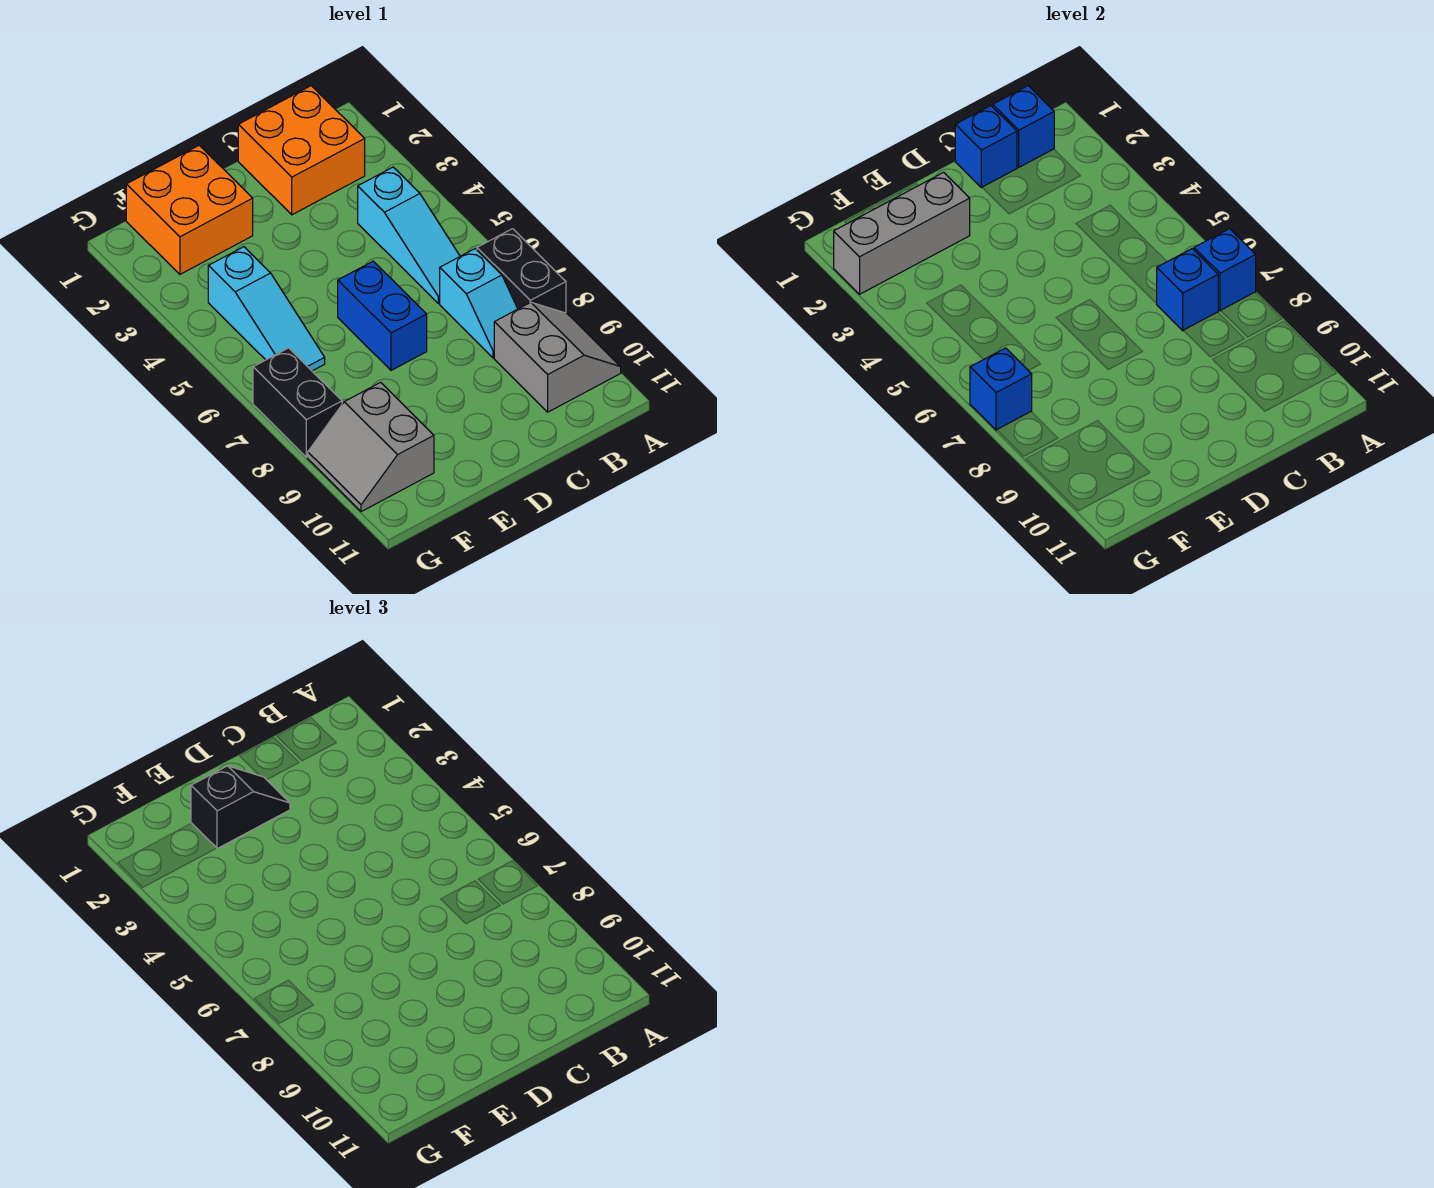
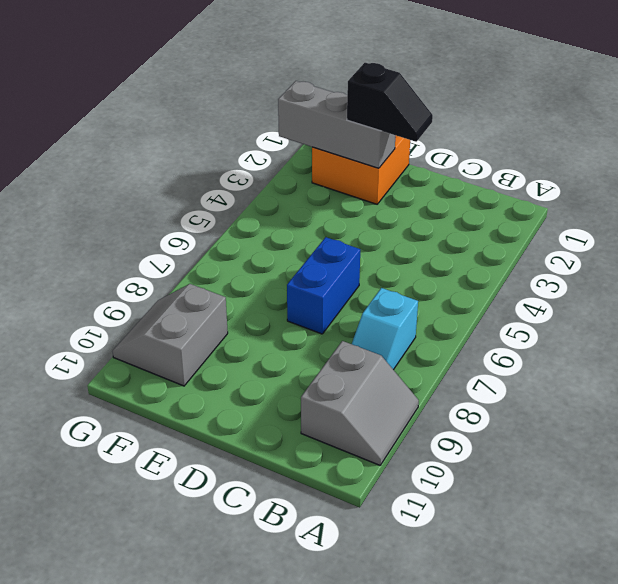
none -> black brick A7:A8 level 1
none -> orange brick B1:C2 level 1
none -> cyan slope B4:B6 level 1 top 4

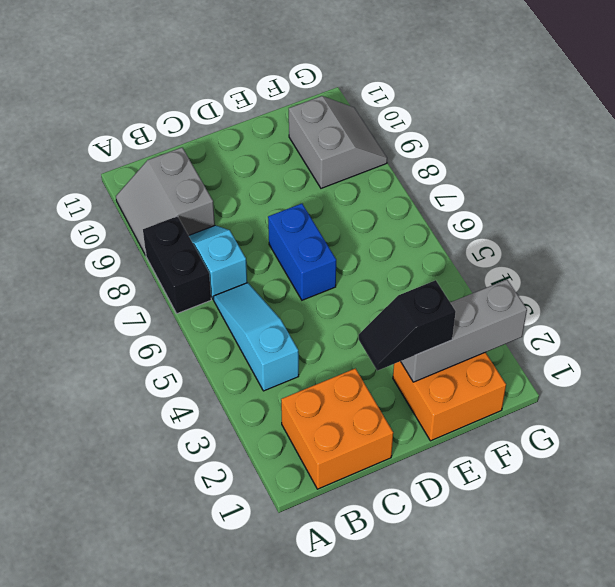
none -> cyan slope F4:F6 level 1 top 4
none -> black brick G7:G8 level 1
none -> blue brick A7 level 2

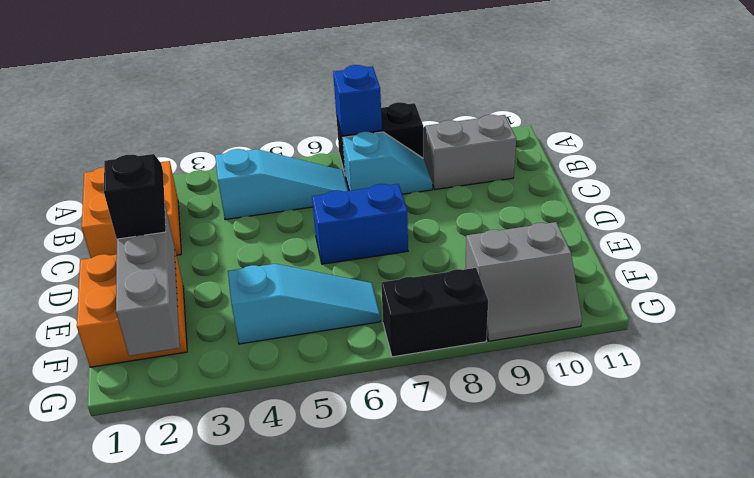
none -> blue brick B1 level 2
none -> blue brick B7 level 2
none -> blue brick C1 level 2

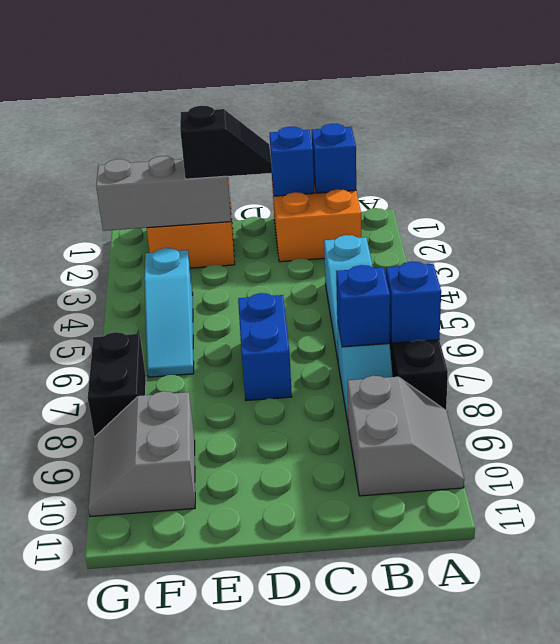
none -> blue brick G7 level 2

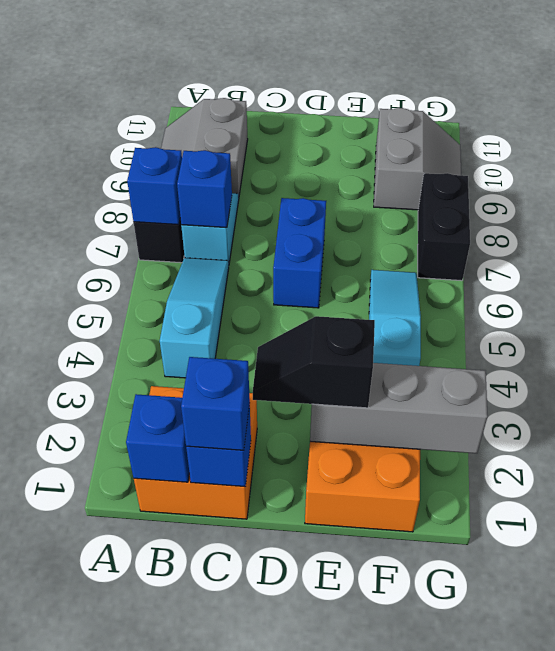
blue brick C1 level 3 -> blue brick G7 level 2

